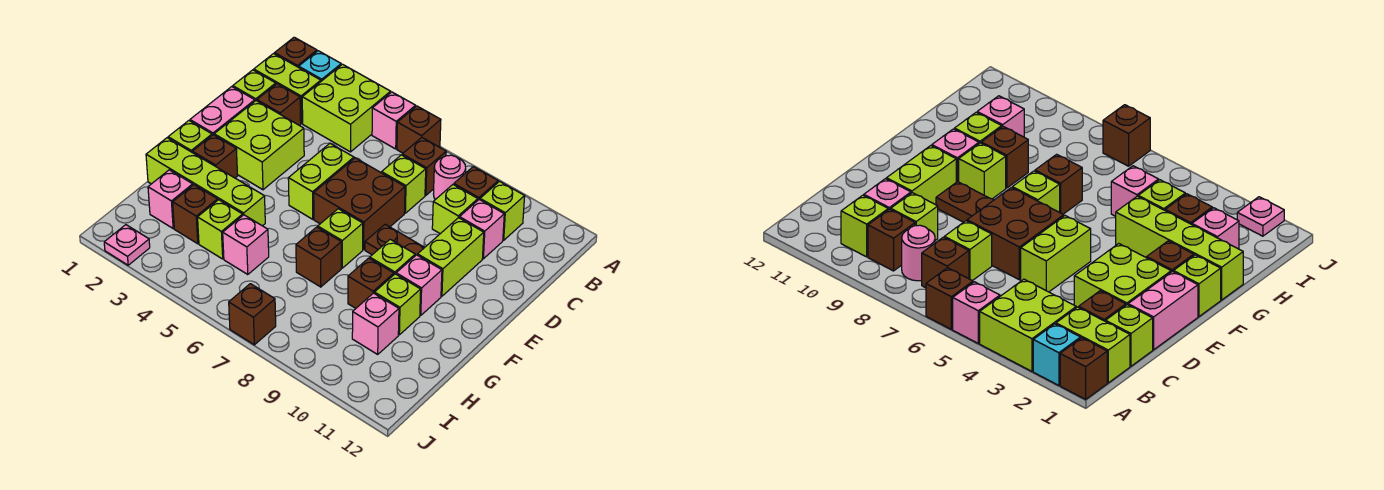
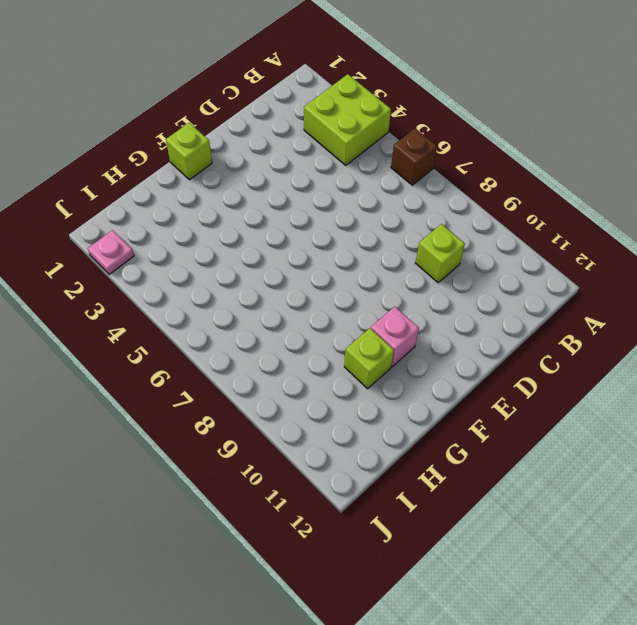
none -> brown brick A1 level 1
none -> cyan brick A2 level 1
none -> pink brick A5 level 1
none -> lime brick B1:B2 level 1

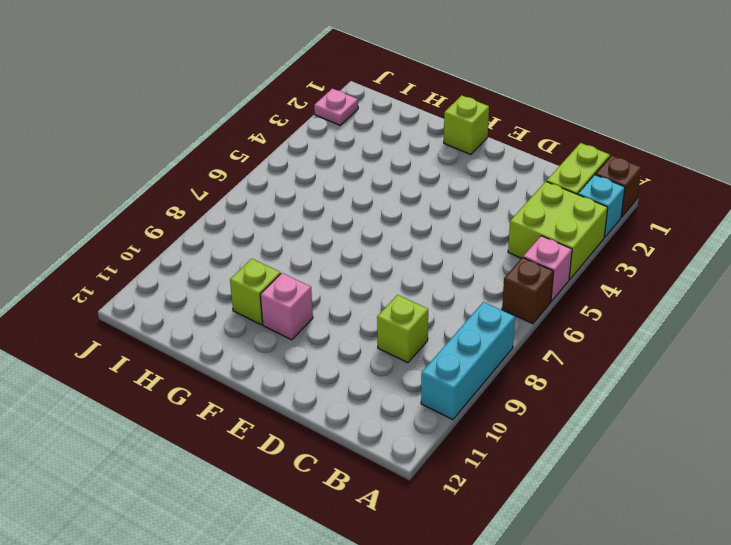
cyan brick A8:A10 level 1 -> none
none -> brown brick B7 level 1
none -> pink round brick B8 level 1
none -> brown brick B9 level 1
none -> lime brick B10 level 1

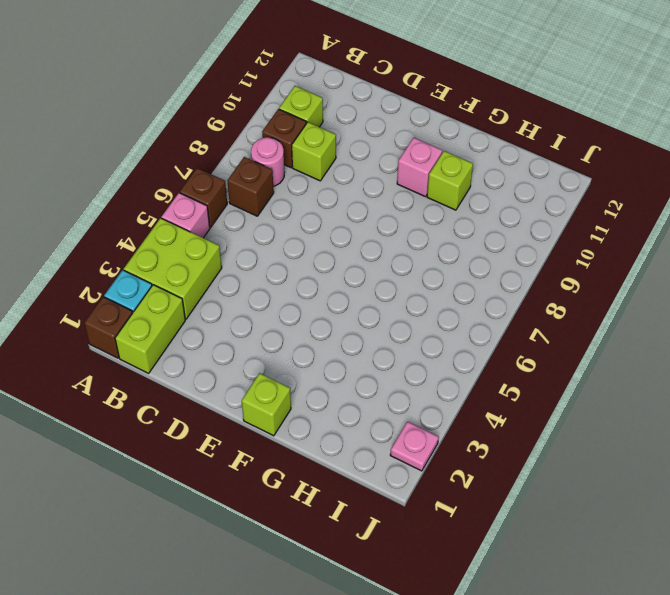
none -> lime brick C1 level 1
none -> brown brick C2 level 1
none -> lime brick C7 level 1
none -> pink brick C10 level 1

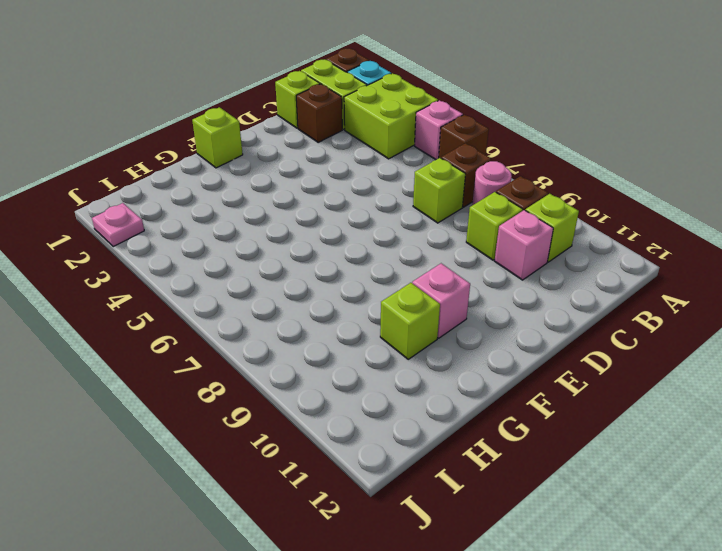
none -> pink brick D1:E1 level 1
none -> lime brick D2:E3 level 1
none -> lime brick D5:E5 level 1
none -> brown brick D6:E7 level 1

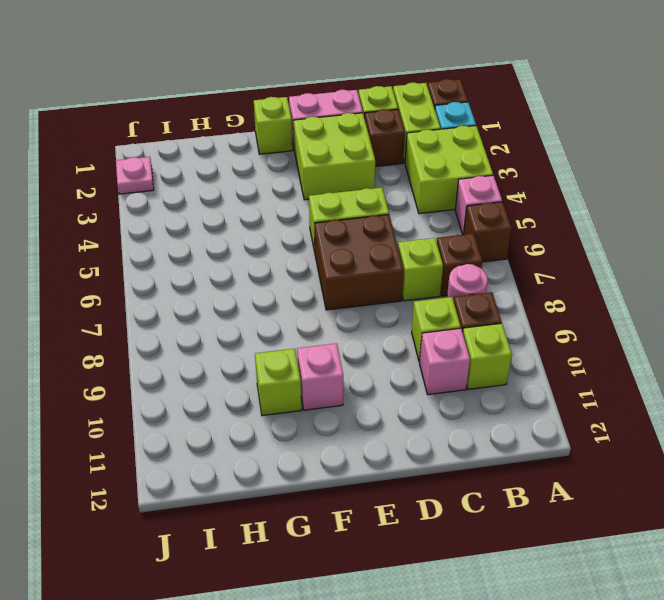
none -> lime brick D10:E10 level 1
none -> brown plate E8:E9 level 1
none -> brown brick F2 level 1
none -> lime brick F7 level 1

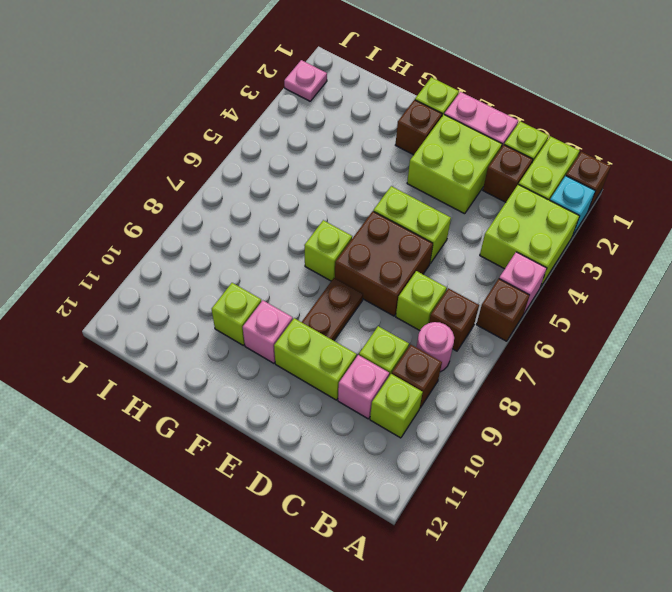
none -> lime brick F9 level 1
none -> lime brick G1:G4 level 1
none -> brown brick G7 level 1
none -> brown brick G9 level 1

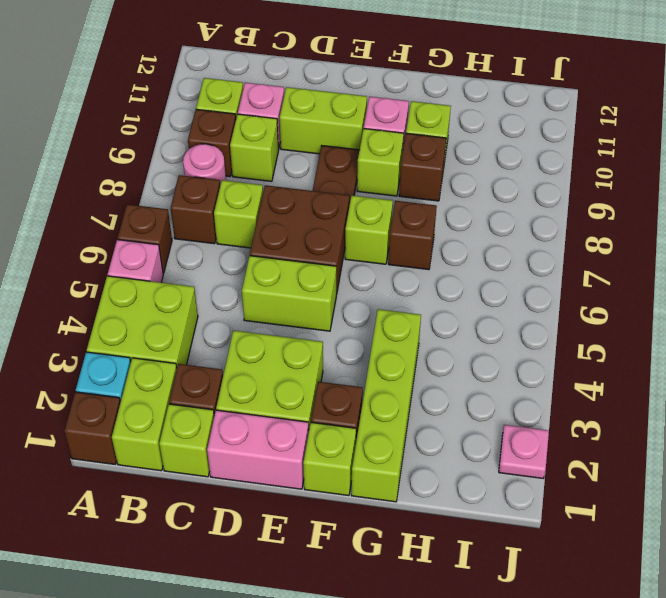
none -> pink brick H2 level 1
none -> brown brick H3 level 1
none -> lime brick H4 level 1
none -> pink brick H5 level 1

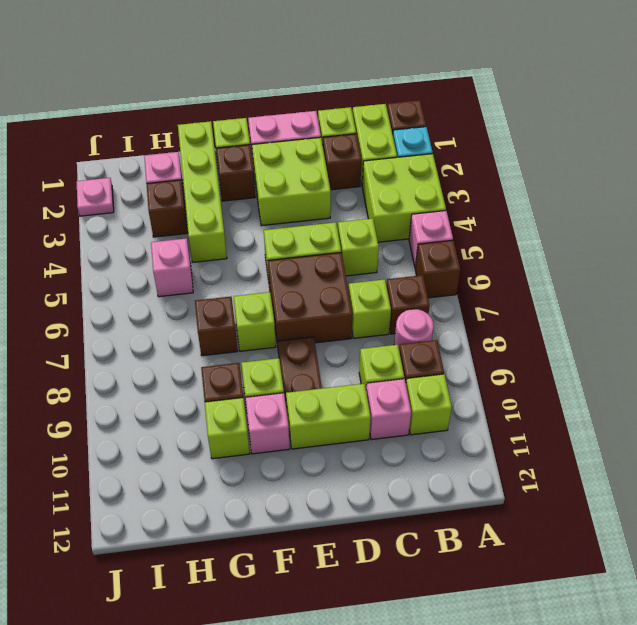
lime brick C5 level 1 -> lime brick H4 level 1
none -> pink brick H10 level 1
none -> brown brick J7 level 1

